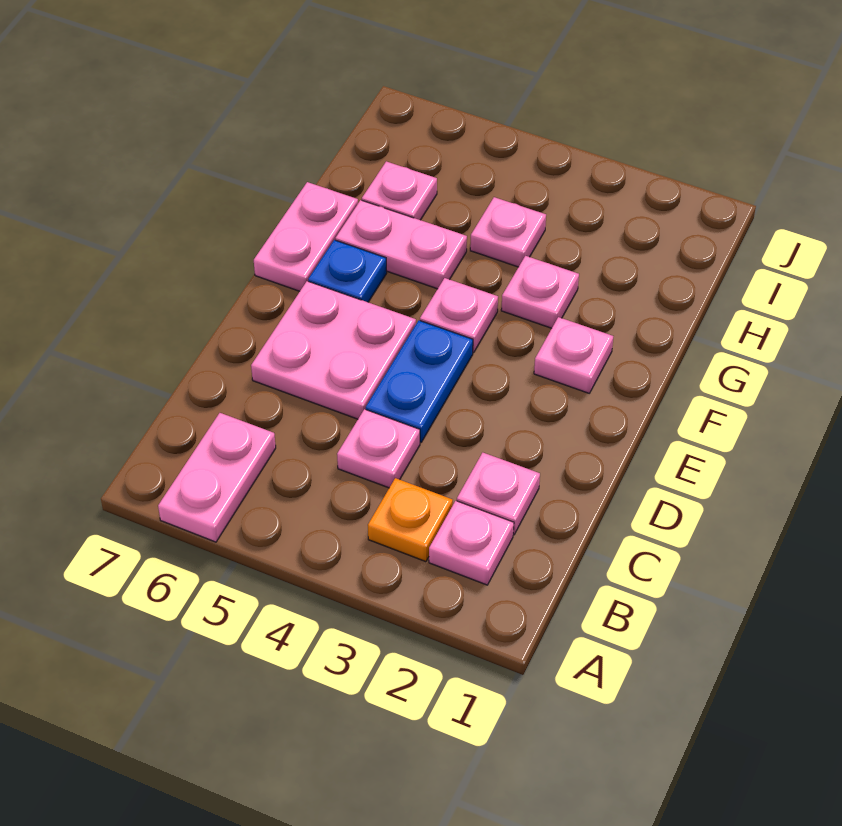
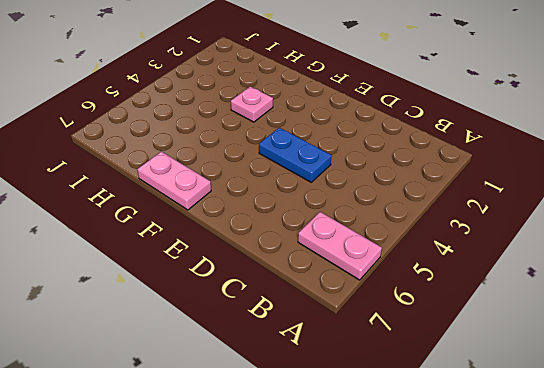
none -> pink plate B2 level 1
none -> orange plate B3 level 1
none -> pink plate C2 level 1

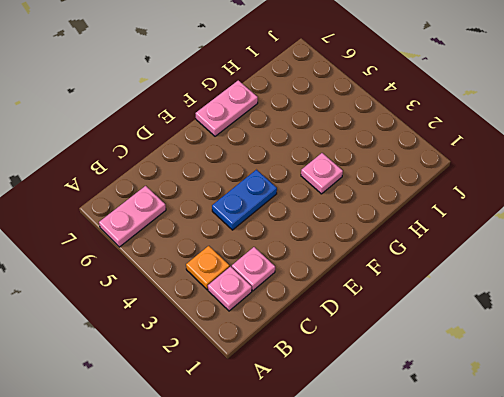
none -> pink plate C4 level 1
none -> pink plate D5:E6 level 1
none -> pink plate F2 level 1

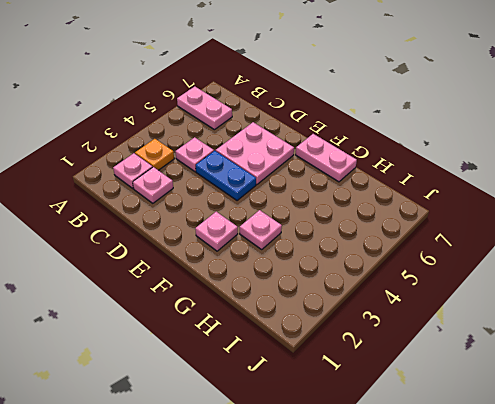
none -> pink plate F4 level 1
none -> blue plate F6 level 1
none -> pink plate G5:G6 level 1

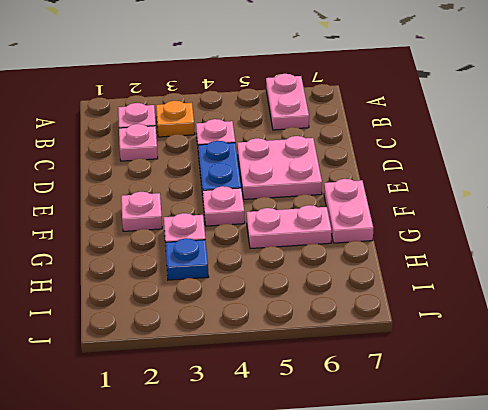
blue plate H3 level 1 -> blue plate F6 level 1
none -> pink plate H4 level 1
none -> pink plate H6 level 1

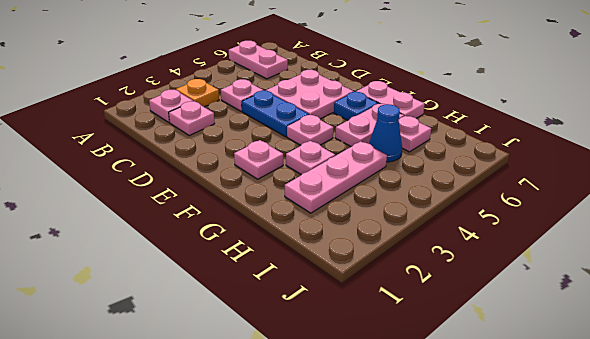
pink plate H2:H4 level 1 -> pink plate H4 level 1
blue cone H5 level 1 -> none

